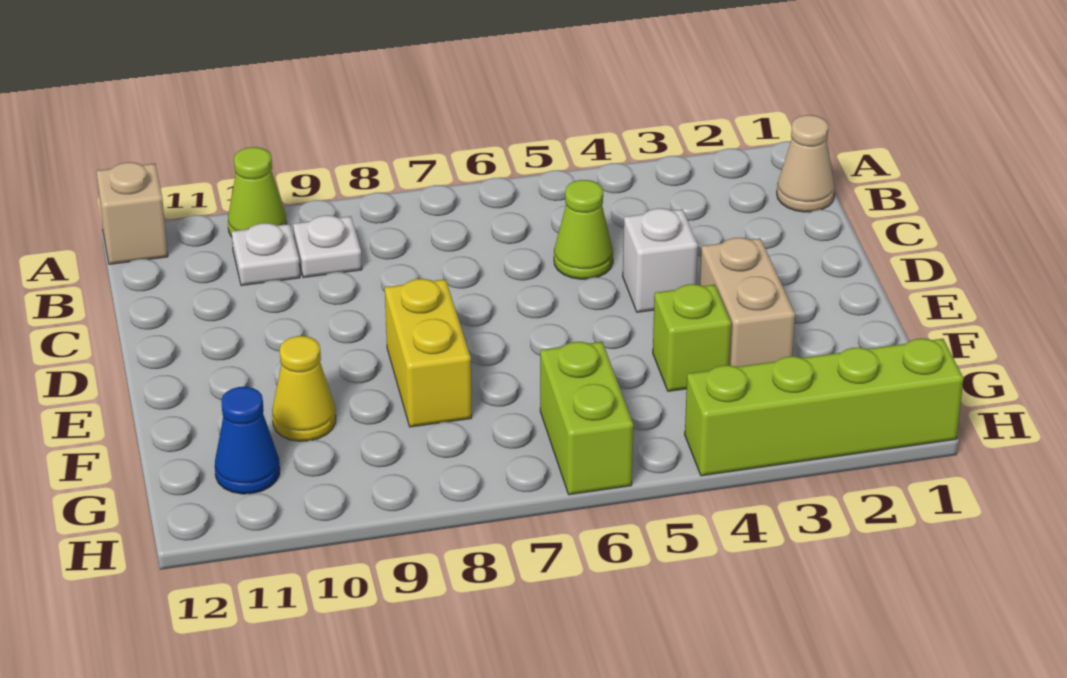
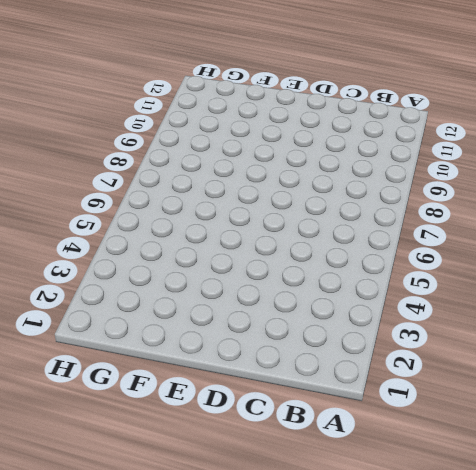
none -> lime cone A10 level 1
none -> tan brick A12 level 1
none -> tan cone B1 level 1

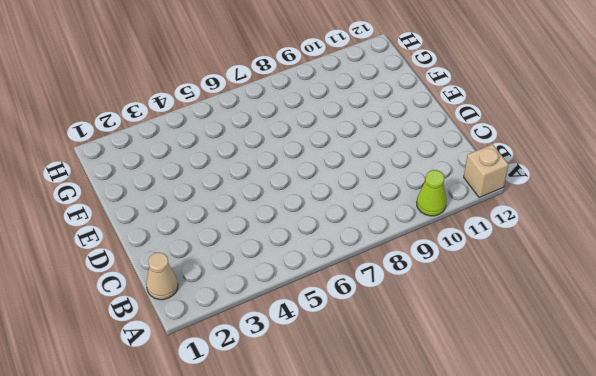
none -> white plate B9 level 1
none -> white plate B10 level 1
none -> lime cone C5 level 1

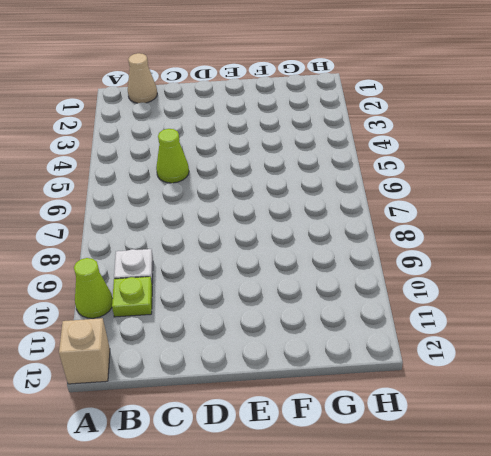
lime plate B10 level 1 -> white plate B10 level 1
none -> white brick D4 level 1
none -> tan brick E3:F3 level 1
none -> yellow brick E8:F8 level 1

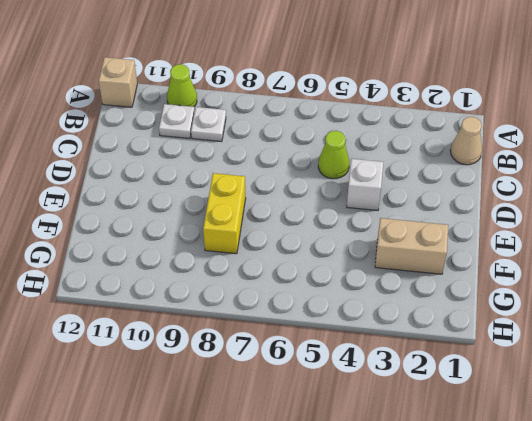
tan brick F2:F3 level 1 -> tan brick E3:F3 level 1
none -> lime brick F4 level 1
none -> yellow cone F10 level 1
none -> lime brick G6:H6 level 1

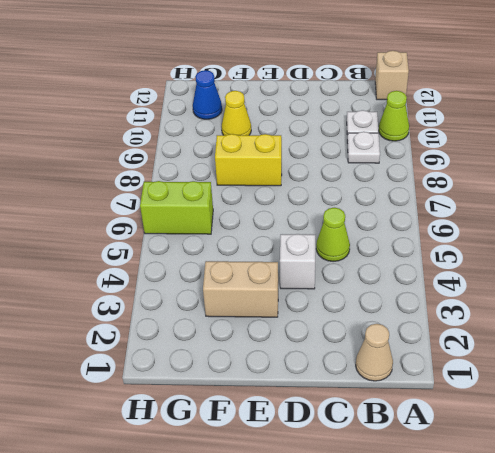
none -> lime brick F4 level 1
none -> lime brick H1:H4 level 1

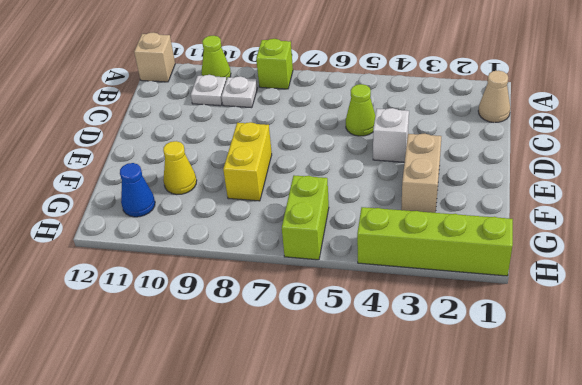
lime brick A8 level 1 -> lime brick F4 level 1

